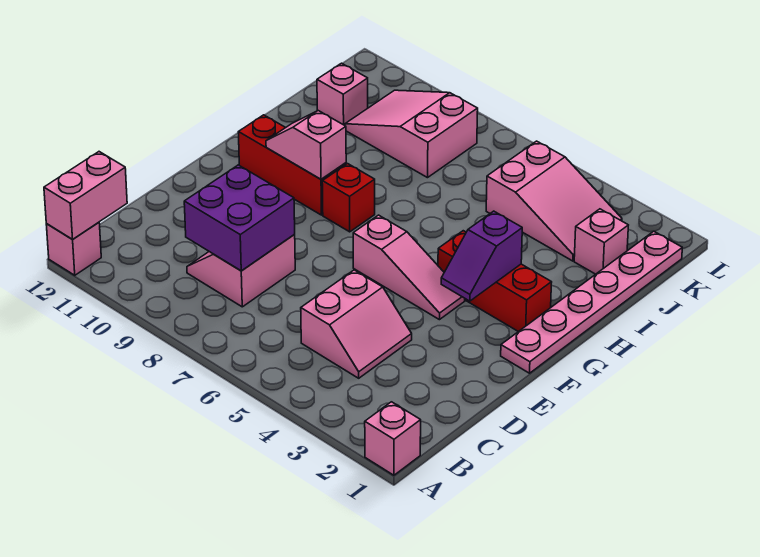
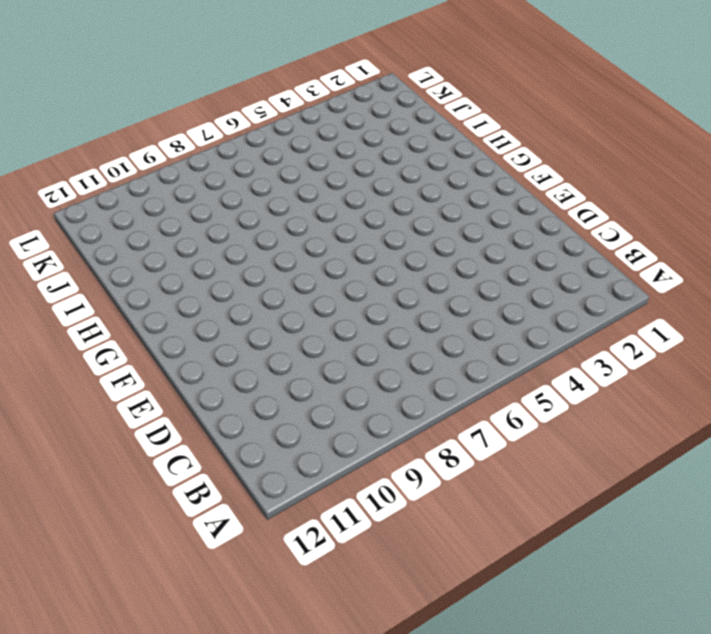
none -> pink brick A1 level 1
none -> pink brick A12 level 1
none -> pink slope C4:D5 level 1 top 5

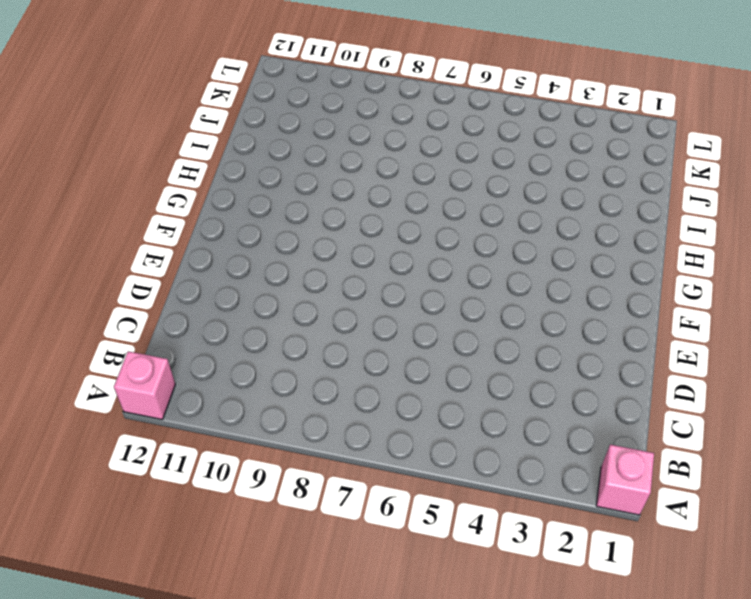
none -> pink slope C4:D5 level 1 top 5
none -> pink slope C8:D9 level 1 top 8
none -> pink plate F1:K1 level 1

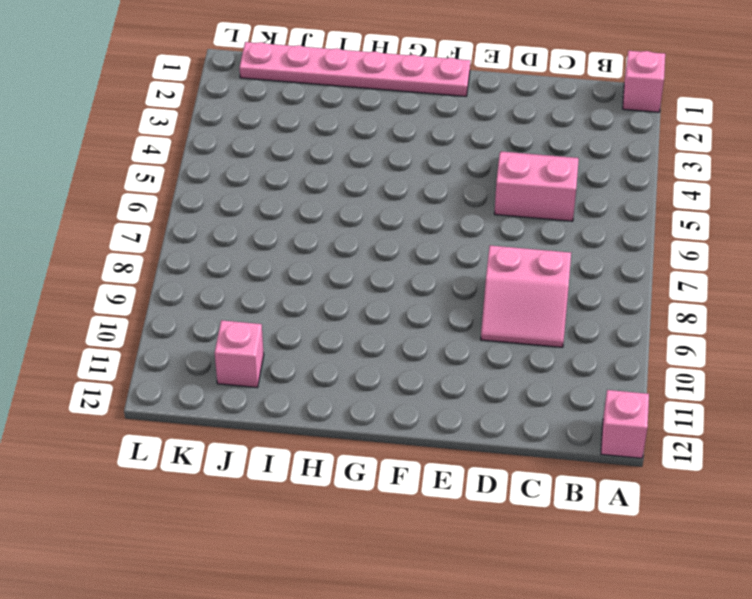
none -> pink slope F4:F6 level 1 top 6
none -> red brick G2:G4 level 1
none -> red brick G8 level 1

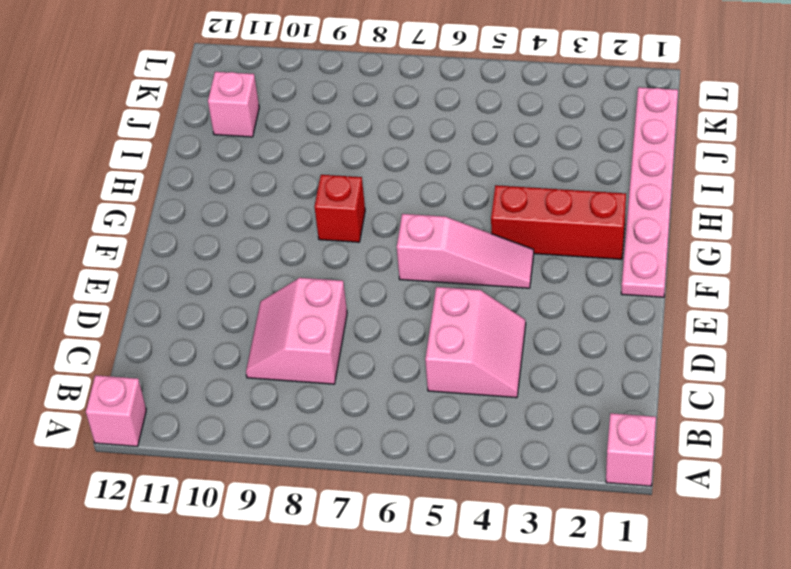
none -> red brick G9:G11 level 1
none -> pink brick J2 level 1
none -> pink slope J3:K5 level 1 top 5

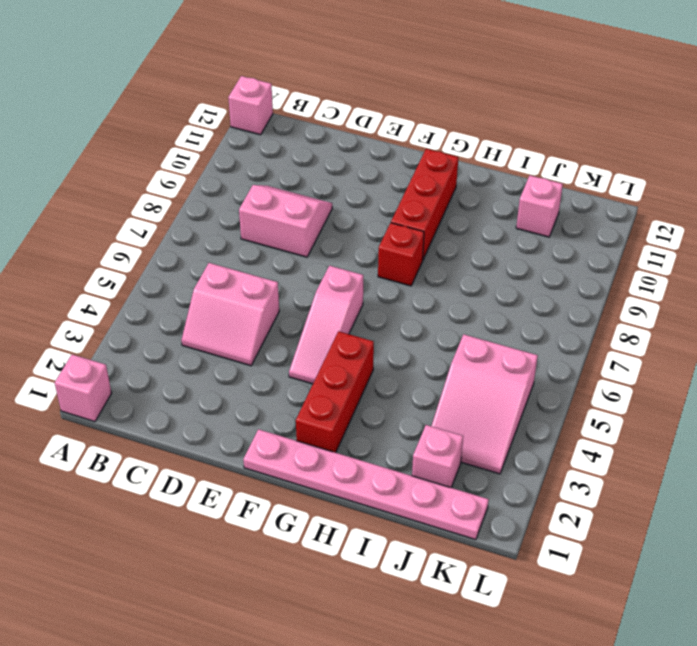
none -> pink slope J8:K10 level 1 top 8
none -> pink brick A12:B12 level 2
none -> purple brick C8:D9 level 2

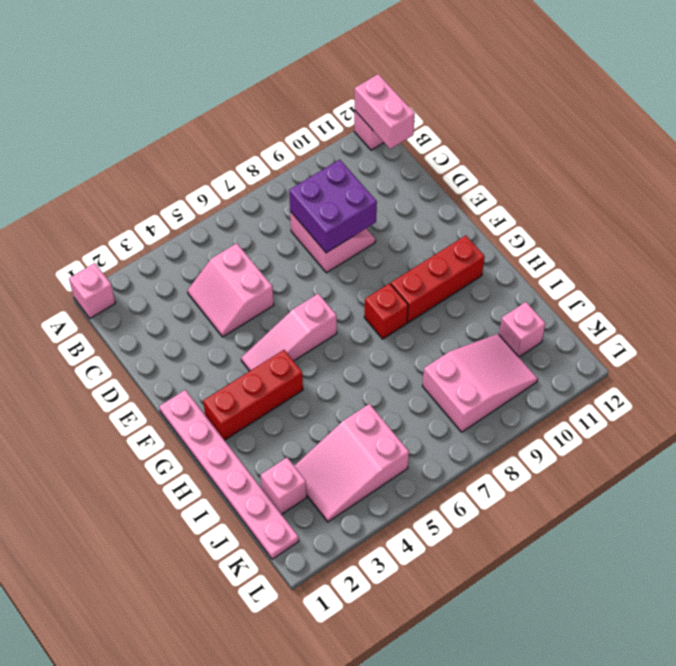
none -> purple slope F3:G3 level 2 top G
none -> pink slope G9:G10 level 2 top 9

